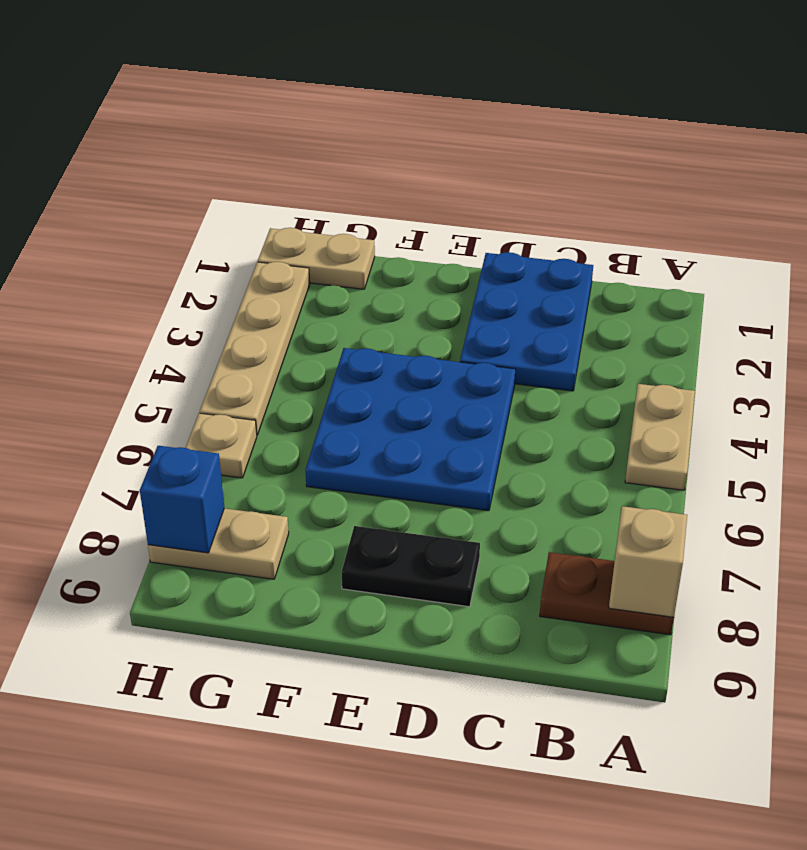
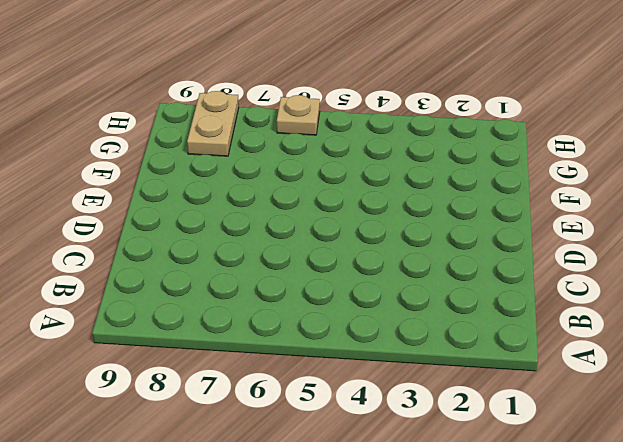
none -> tan plate A4:A5 level 1
none -> brown plate A8:B8 level 1

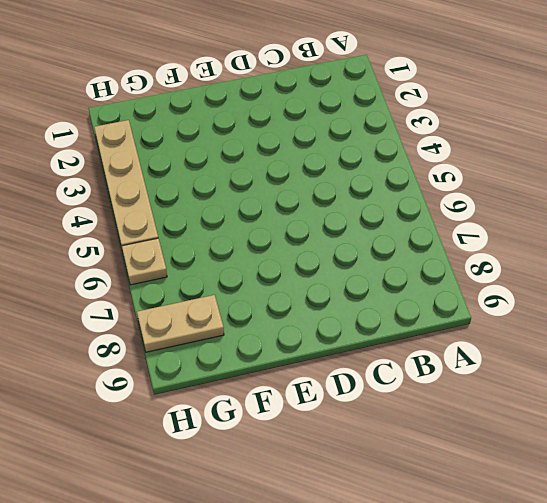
none -> tan plate A4:A5 level 1
none -> brown plate A8:B8 level 1

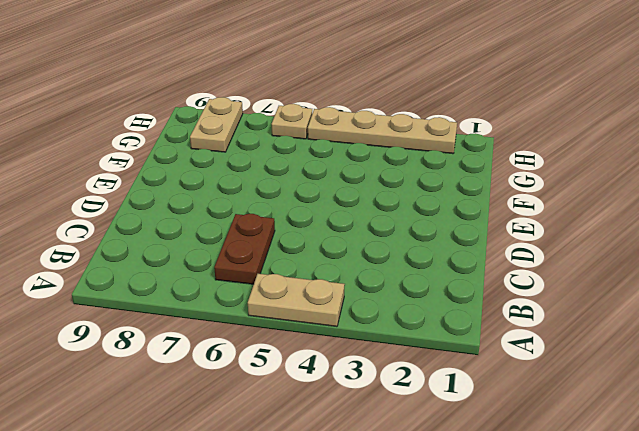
brown plate B6:C6 level 1 -> brown plate A8:B8 level 1
none -> blue plate C1:D3 level 1
none -> blue plate D4:F6 level 1

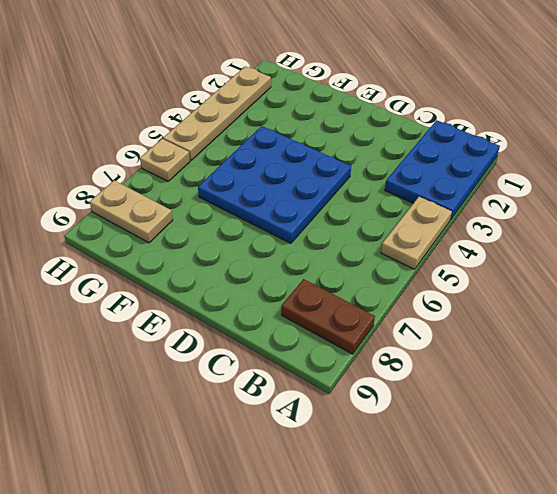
blue plate A1:B3 level 1 -> blue plate C1:D3 level 1
none -> black plate D8:E8 level 1
none -> tan plate G1:H1 level 1

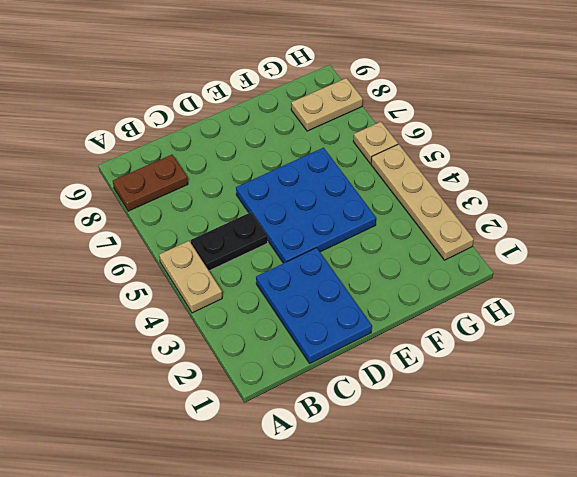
black plate B5:C5 level 1 -> black plate D8:E8 level 1
none -> tan plate G1:H1 level 1
none -> tan brick A8 level 2

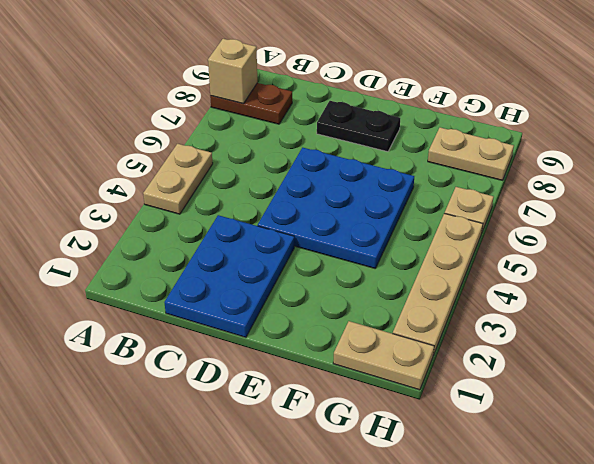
none -> blue brick H8 level 2

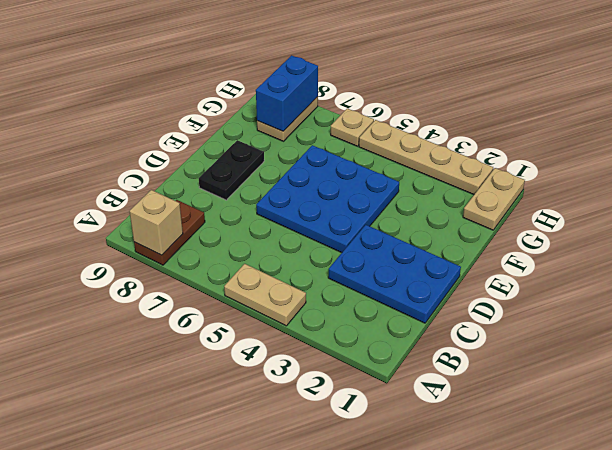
blue brick G8:H8 level 2 -> blue brick H8 level 2

